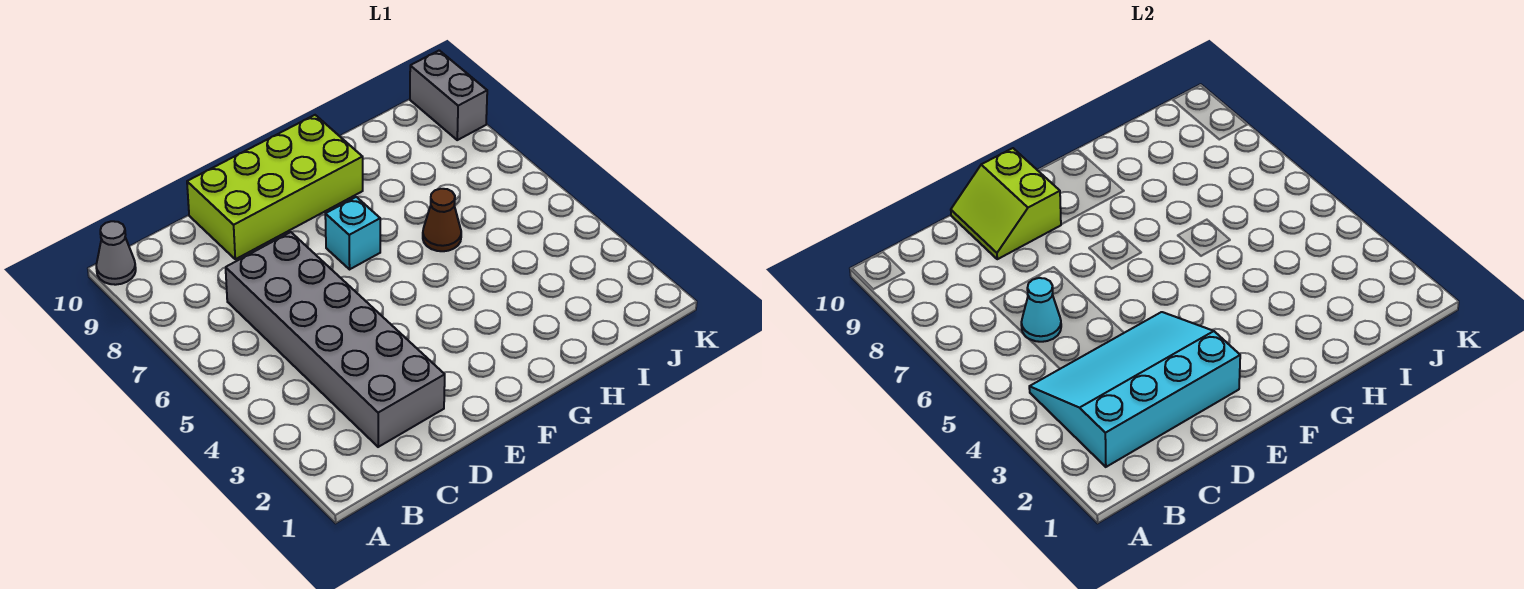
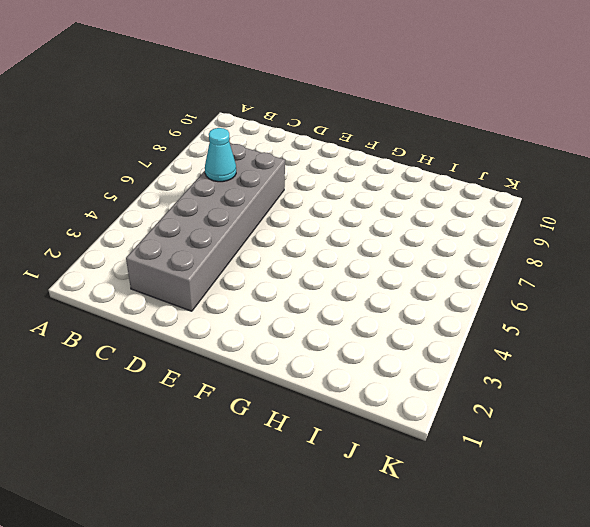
none -> grey cone A10 level 1
none -> lime brick D9:G10 level 1

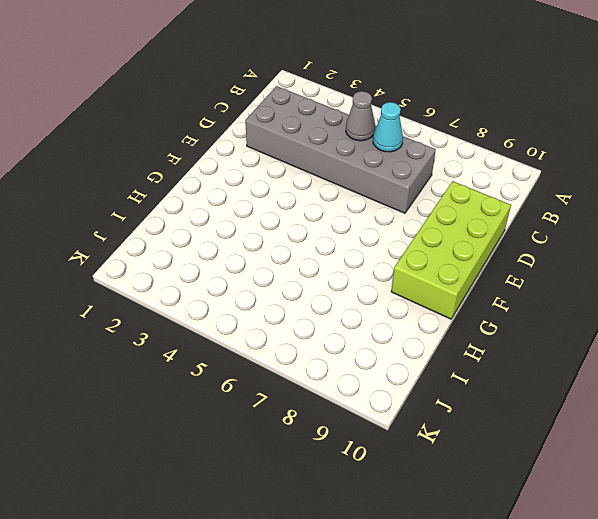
grey cone C5 level 2 -> grey cone A10 level 1
none -> cyan brick F7 level 1
none -> brown cone H6 level 1

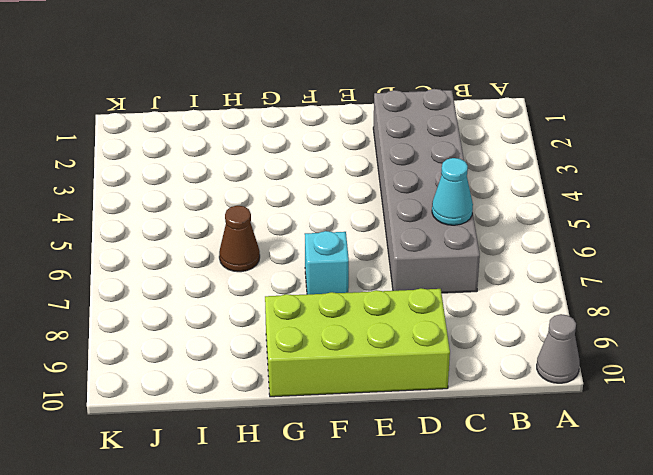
none -> grey brick K9:K10 level 1
none -> cyan slope B2:E4 level 2 top 2

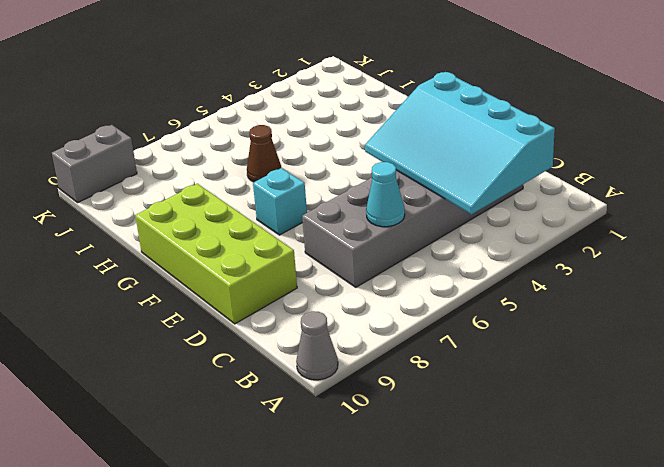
none -> lime slope D9:E10 level 2 top E

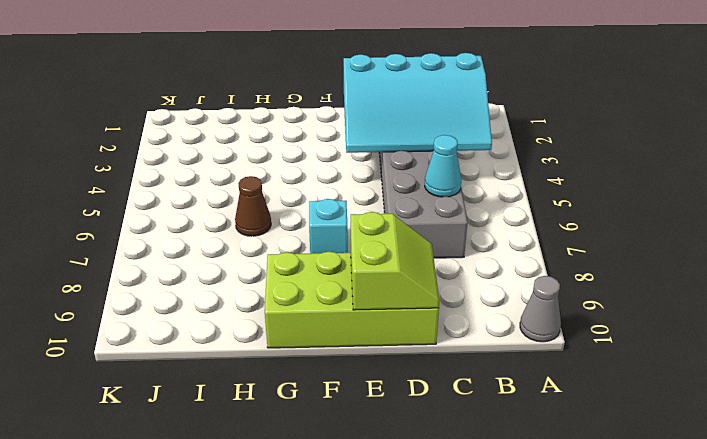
none -> grey brick K9:K10 level 1

